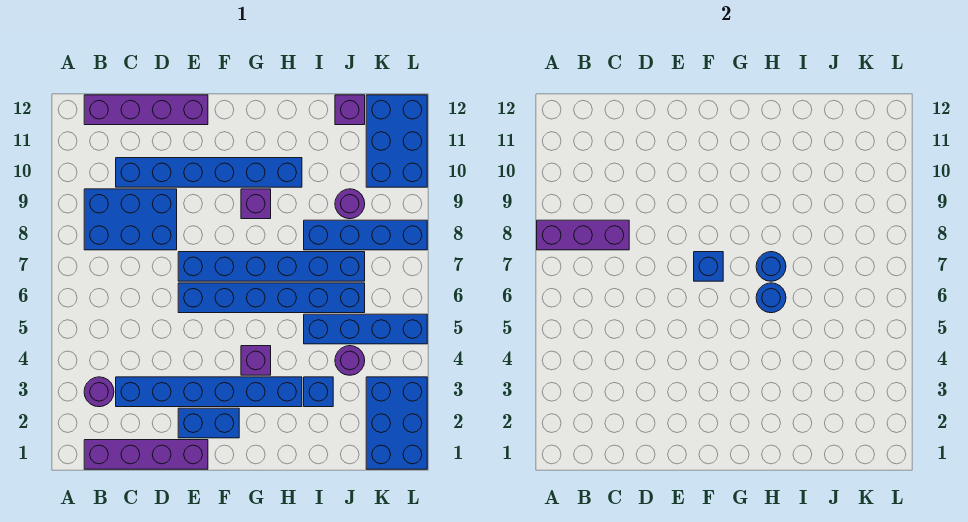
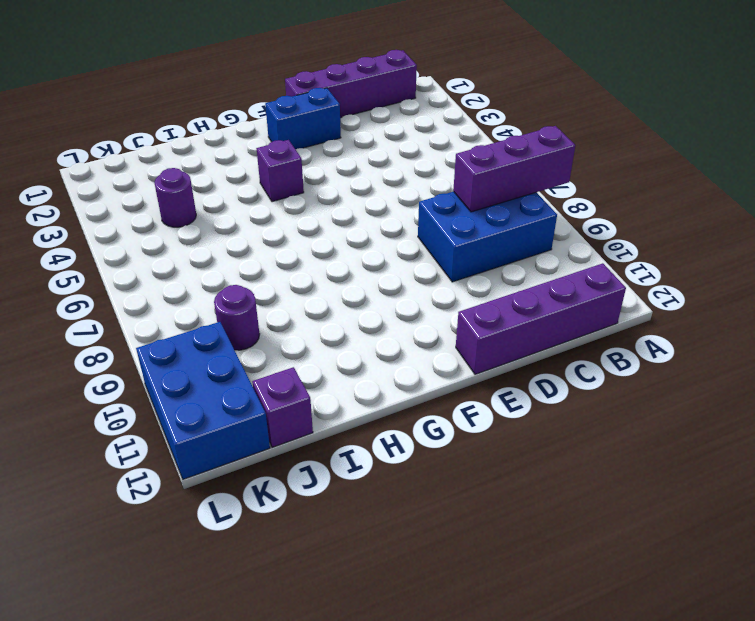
none -> purple round brick B3 level 1
none -> blue brick C3:H3 level 1
none -> blue brick C10:H10 level 1

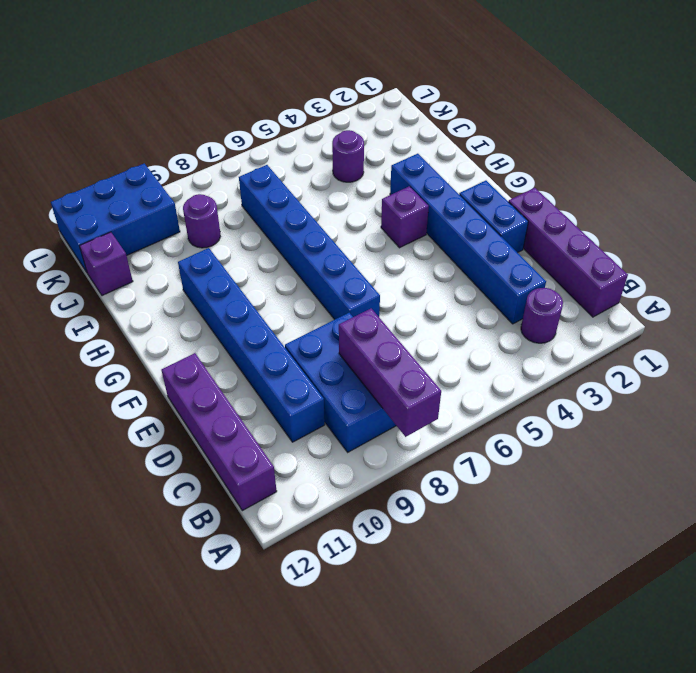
none -> blue brick E6:J6 level 1
none -> purple brick G9 level 1
none -> blue brick I3 level 1

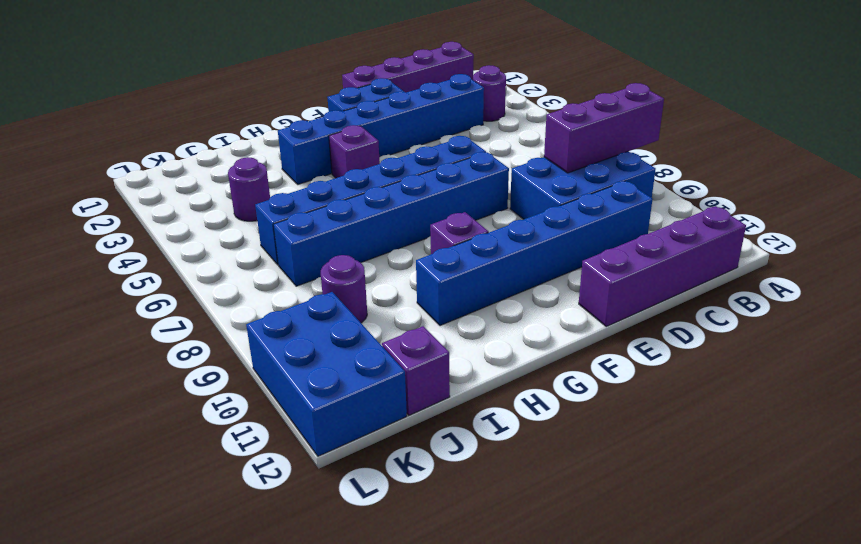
none -> blue brick I3 level 1
none -> blue brick I5:L5 level 1
none -> blue brick I8:L8 level 1

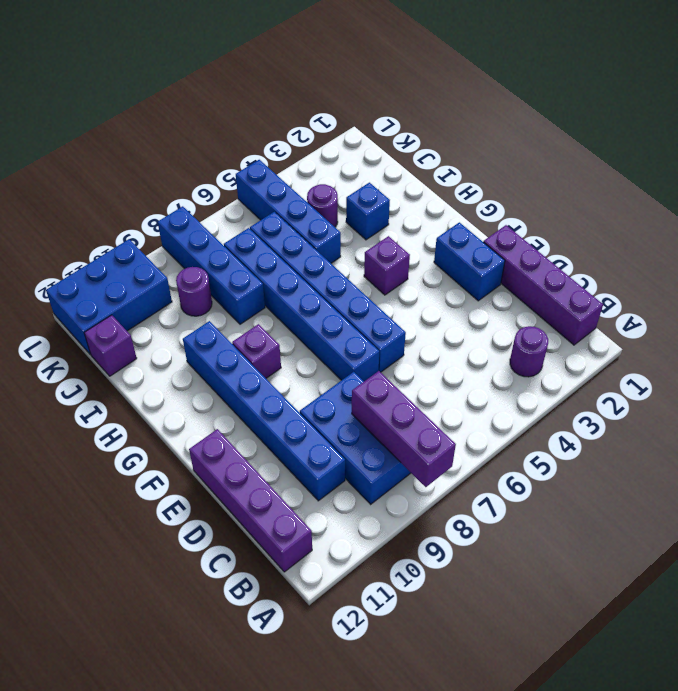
none -> blue brick C3:H3 level 1
none -> blue brick K1:L3 level 1
none -> blue brick F7 level 2

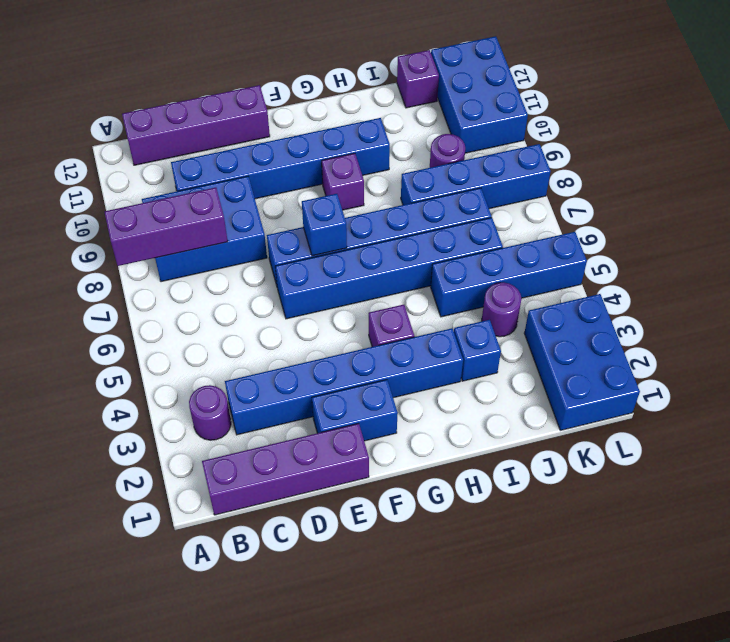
none -> blue round brick H6 level 2
none -> blue round brick H7 level 2

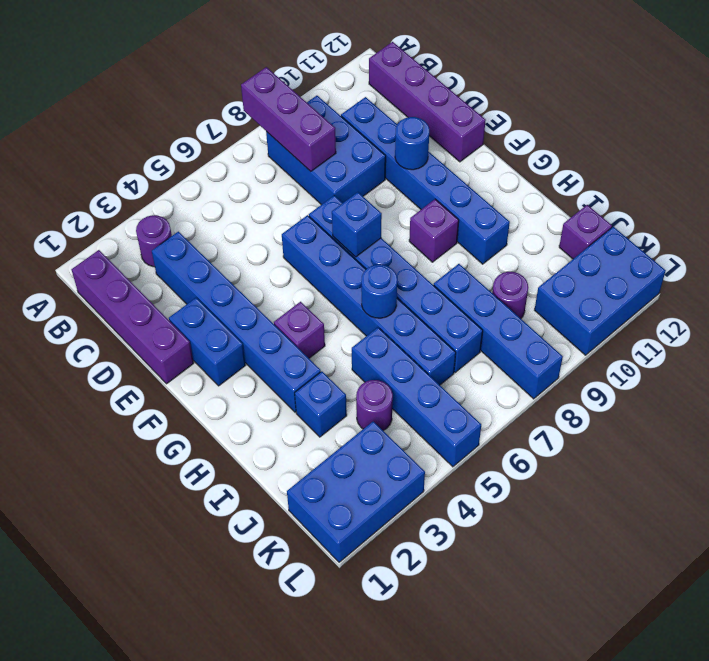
blue round brick E10 level 2 -> blue round brick H7 level 2

